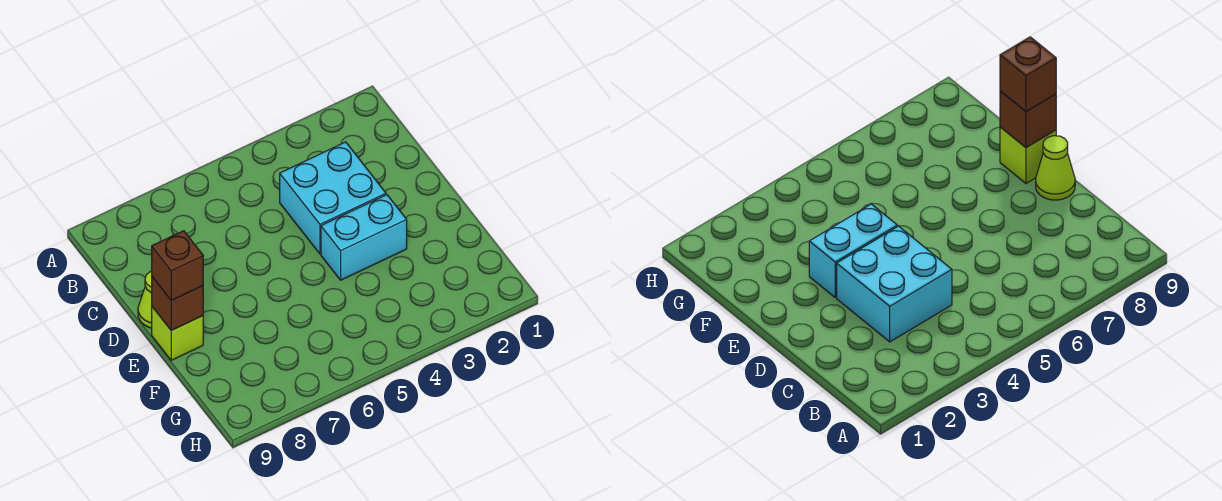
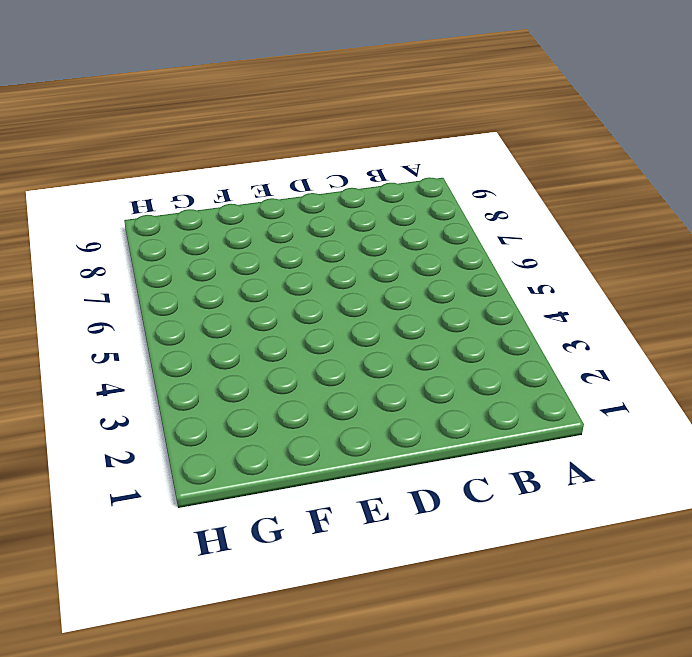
none -> cyan brick C3:D4 level 1
none -> lime cone D9 level 1

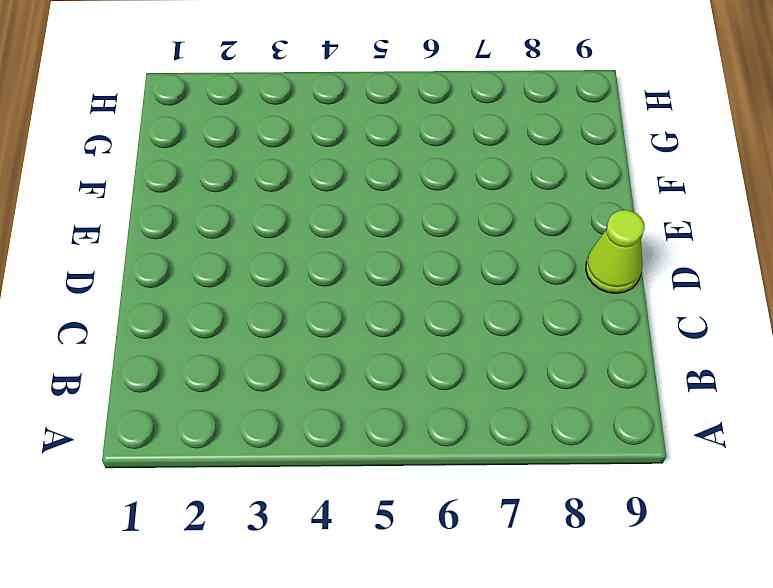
none -> cyan brick C3:D4 level 1
none -> cyan brick E3:E4 level 1

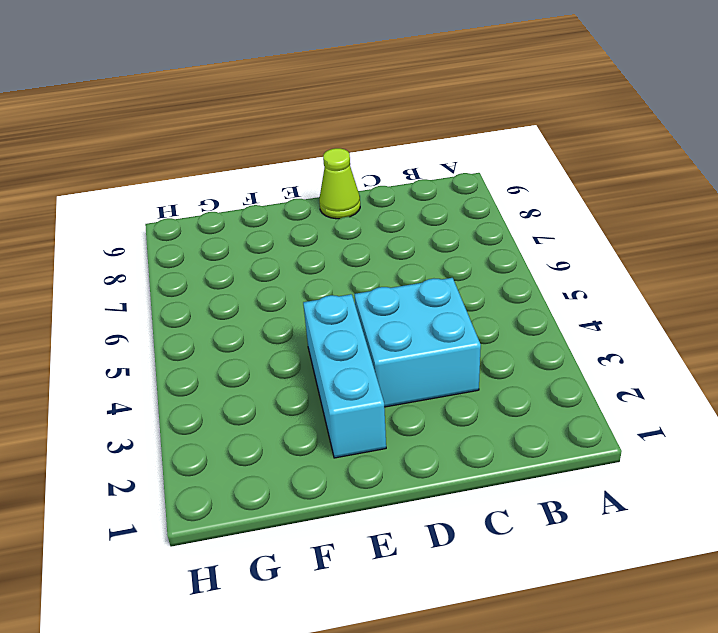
cyan brick E2:E4 level 1 -> cyan brick E3:E4 level 1
none -> lime brick E9 level 1
none -> brown brick E9 level 2

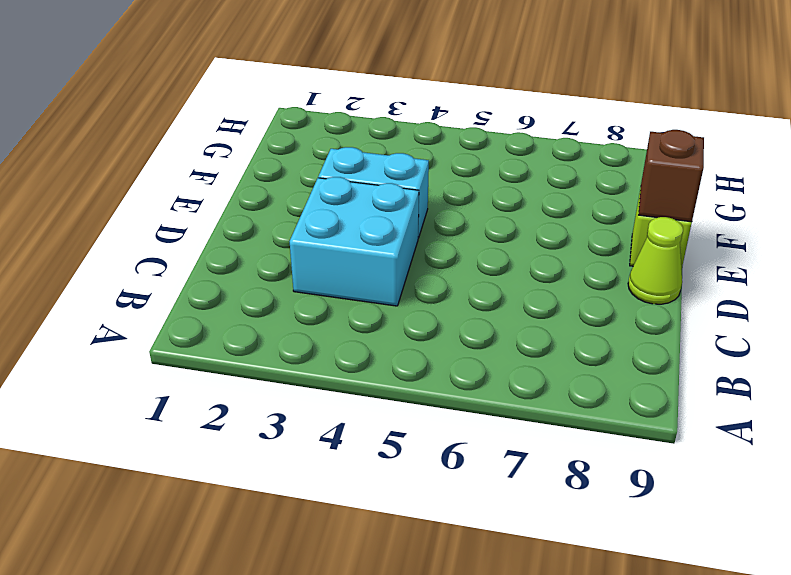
none -> brown brick E9 level 3

